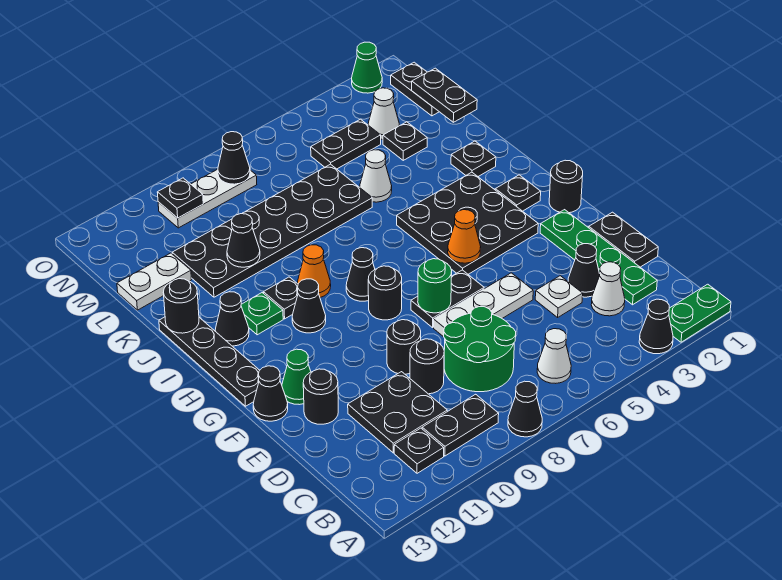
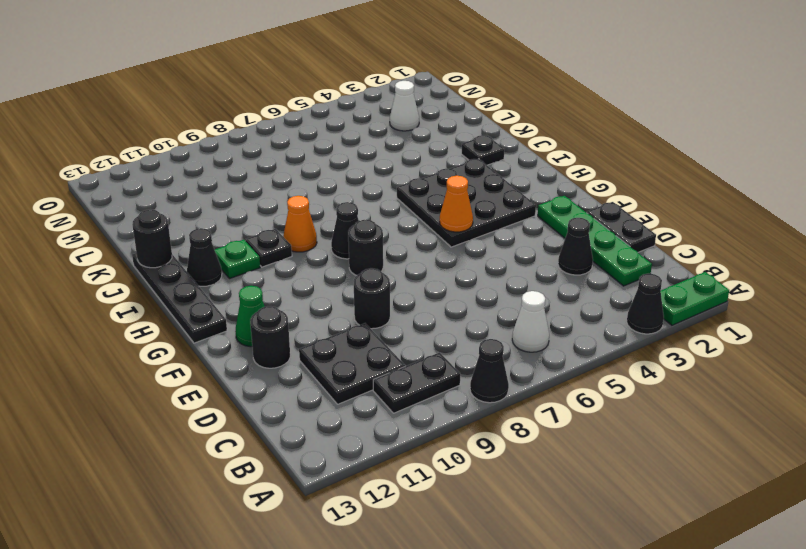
none -> black plate B11 level 1
none -> white cone C3 level 1
none -> green round brick C7:D8 level 1
none -> white plate D4 level 1

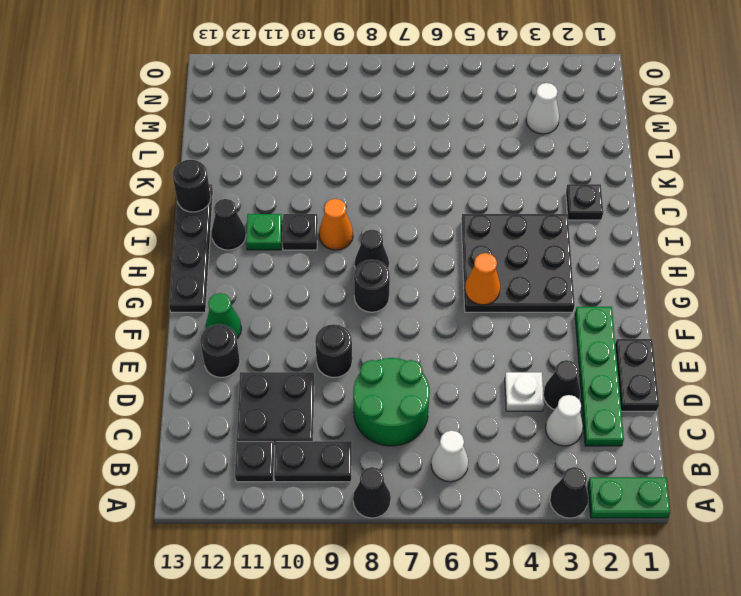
none -> black round brick D9 level 1
none -> white plate E5:E7 level 1
none -> black plate F6:F7 level 1
none -> black cone F13 level 1

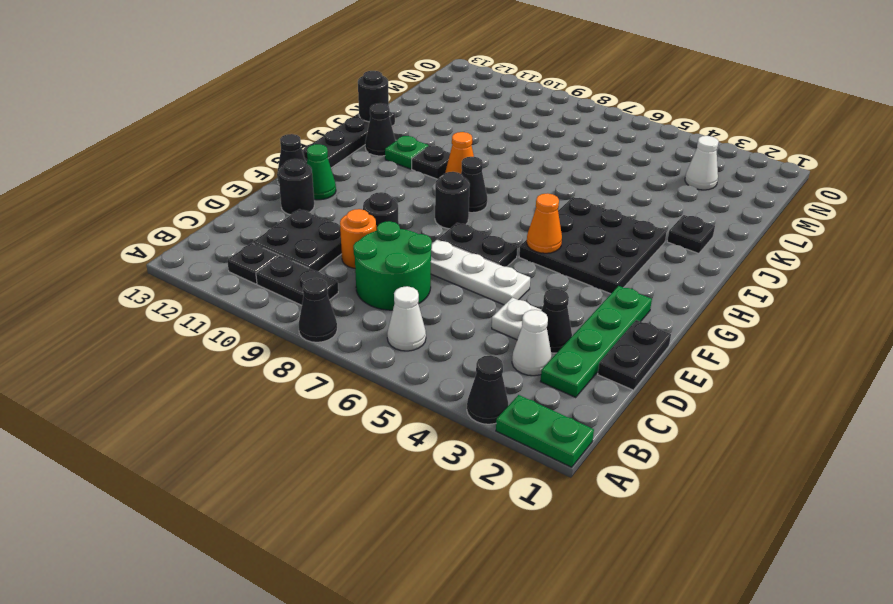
orange round brick D9 level 1 -> black round brick D9 level 1
none -> black round brick G1 level 1
none -> black plate H2 level 1
none -> black cone H10 level 1
none -> white cone K5 level 1

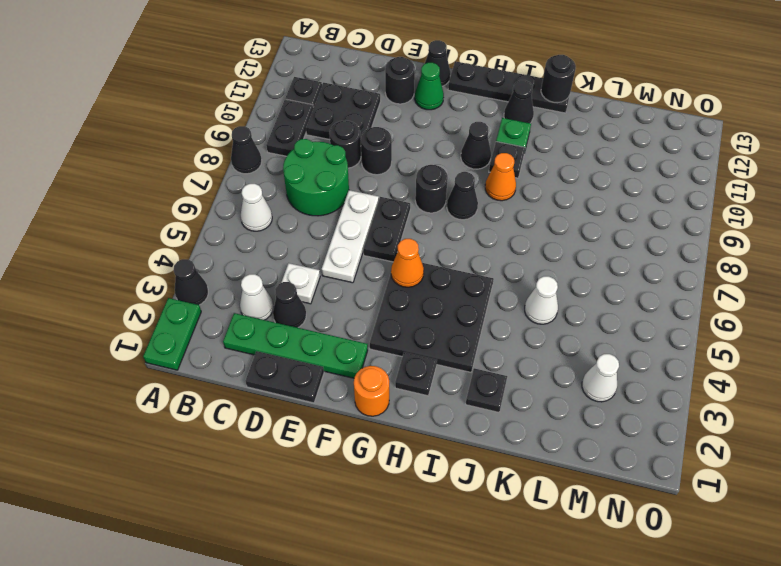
orange round brick G1 level 1 -> black round brick G1 level 1
none -> black plate K6:L11 level 1
none -> black plate L3 level 1
none -> white plate L12:L13 level 1
none -> black plate M1:N1 level 1

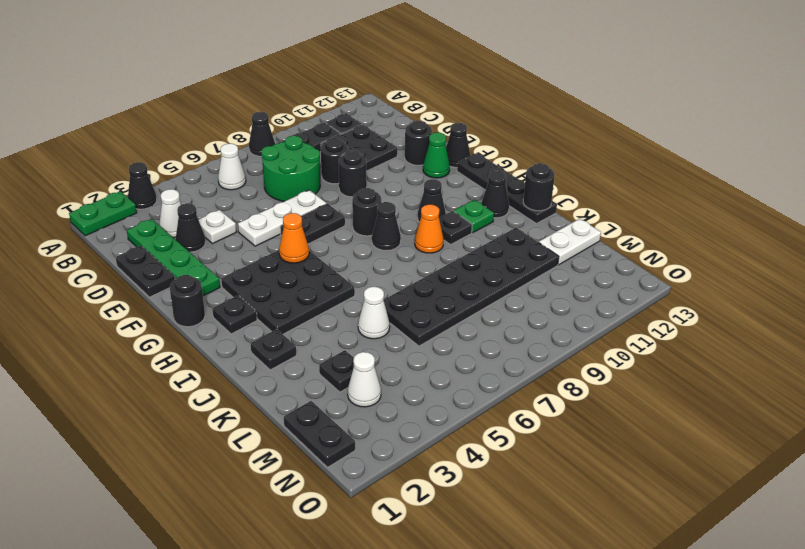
none -> black plate M4:M5 level 1
none -> white plate N8:N10 level 1
none -> green cone O2 level 1
none -> green round brick F7 level 2

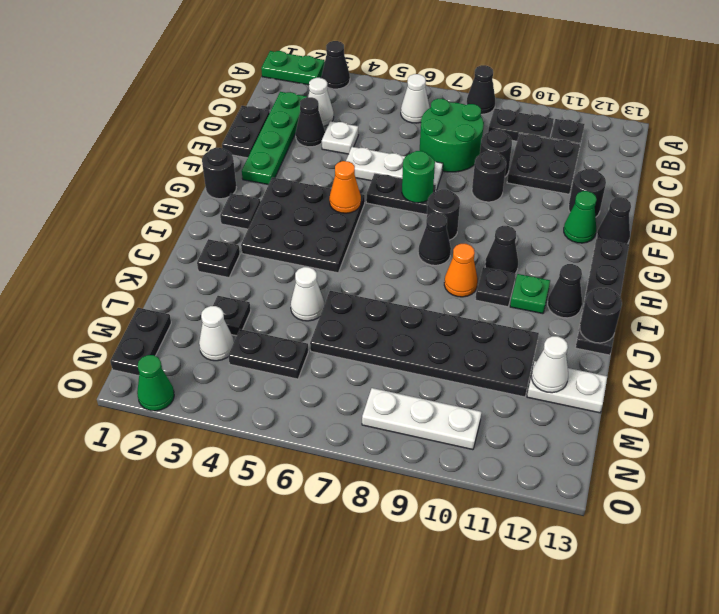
white cone L12 level 2 -> none
none -> black cone K10 level 2
none -> black plate L1:M1 level 2
none -> black cone N8 level 2
none -> black plate N10 level 2

